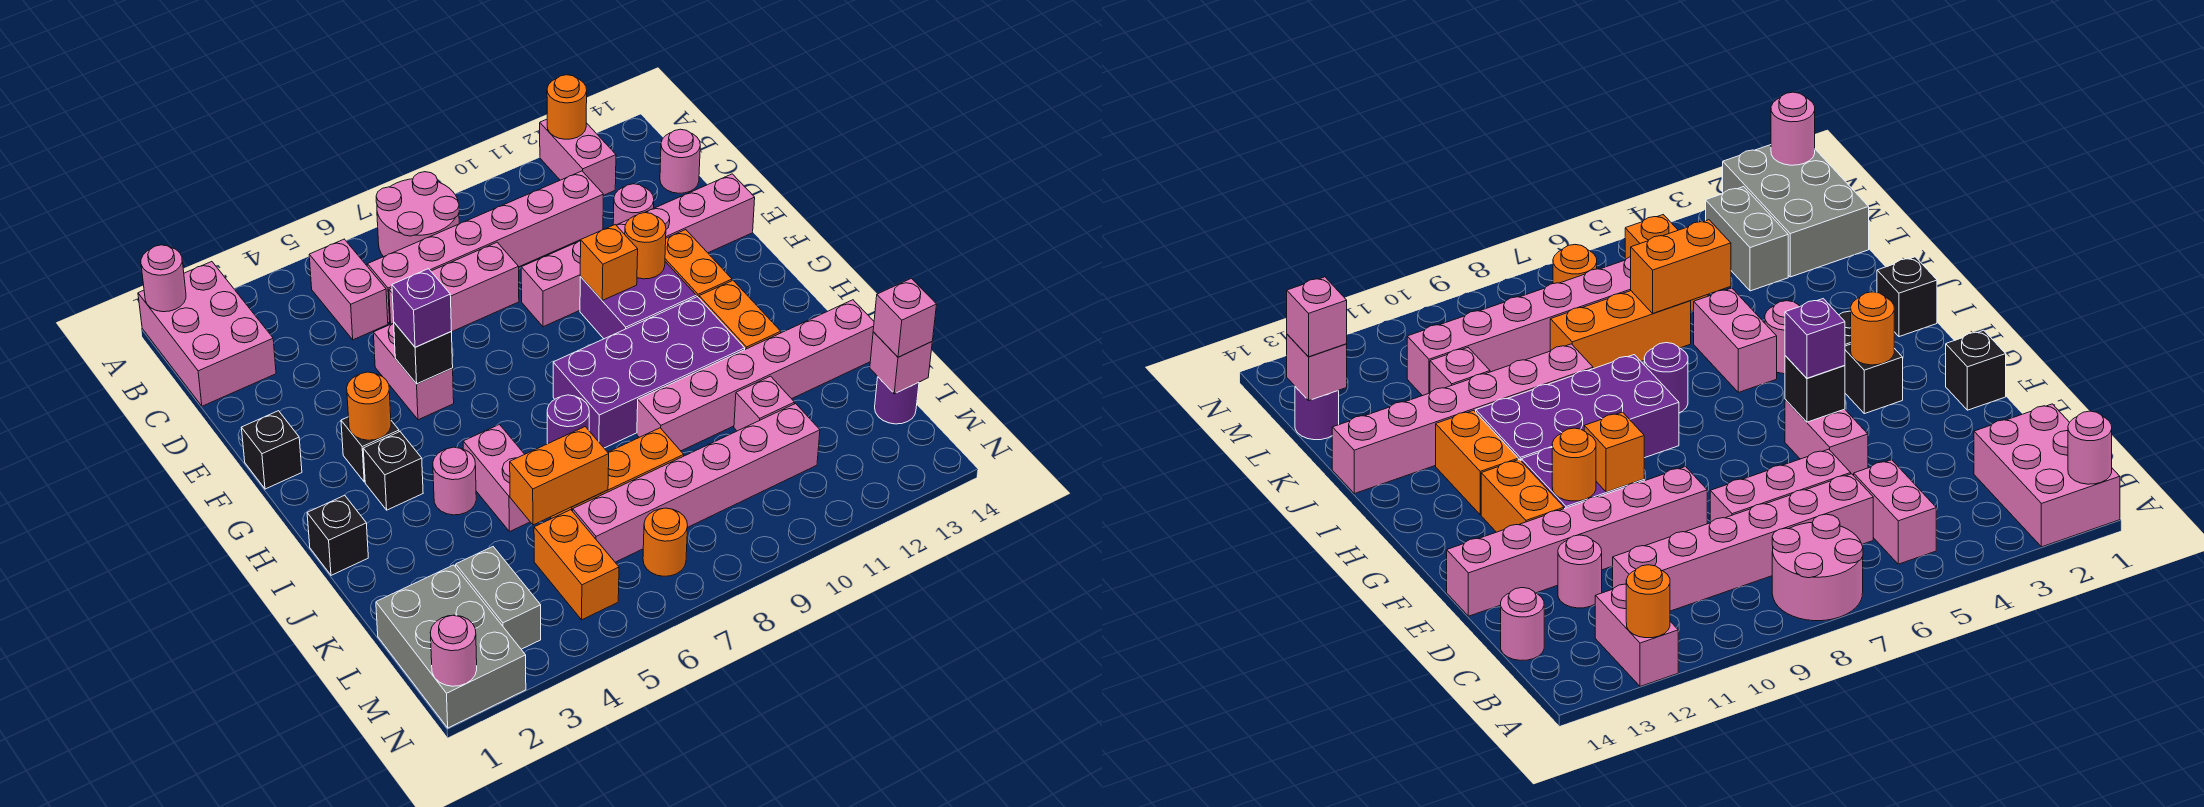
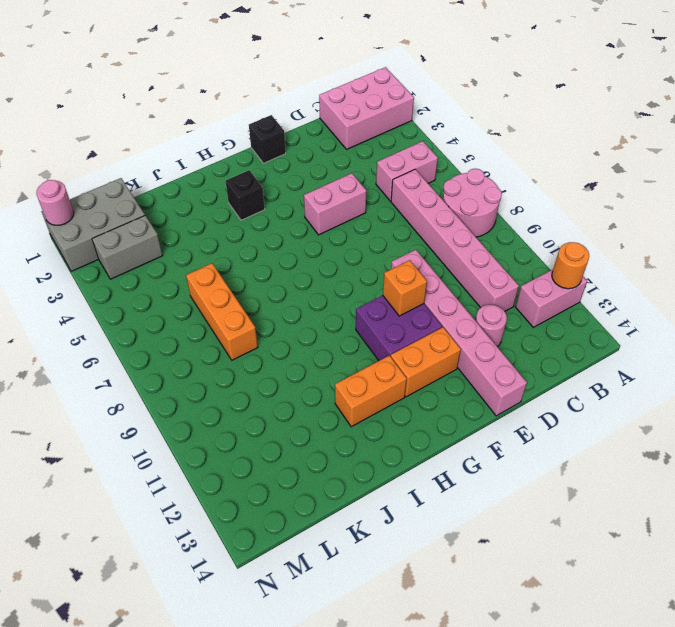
none -> pink round brick C14 level 1
none -> pink brick D6:D8 level 1
none -> black brick G3 level 1
none -> purple brick H8:I11 level 1

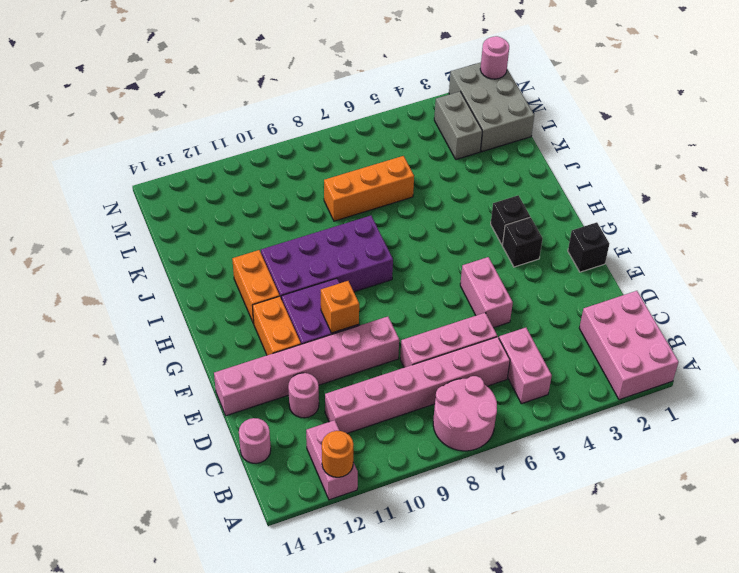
none -> black brick I1 level 1
none -> pink round brick I4 level 1
none -> pink brick I5:J5 level 1
none -> purple round brick I7 level 1

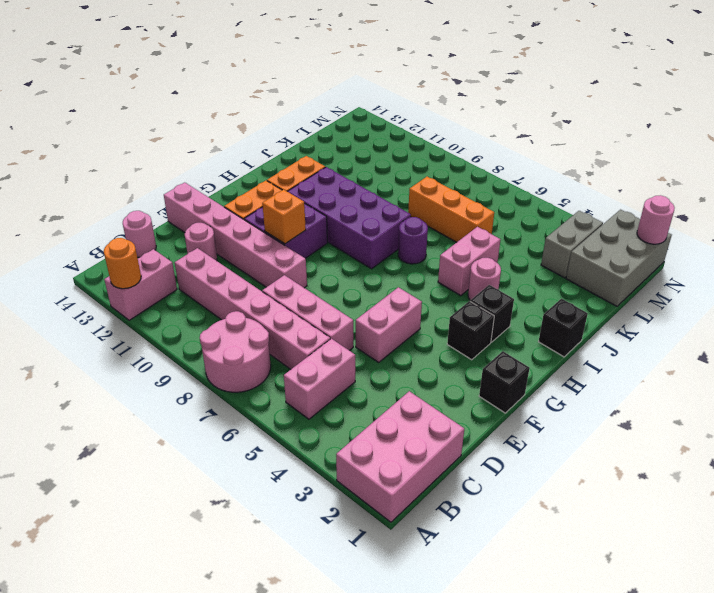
none -> pink brick J9:J14 level 1
none -> pink brick K11 level 1
none -> orange brick L5:M5 level 1
none -> pink brick L6:L11 level 1

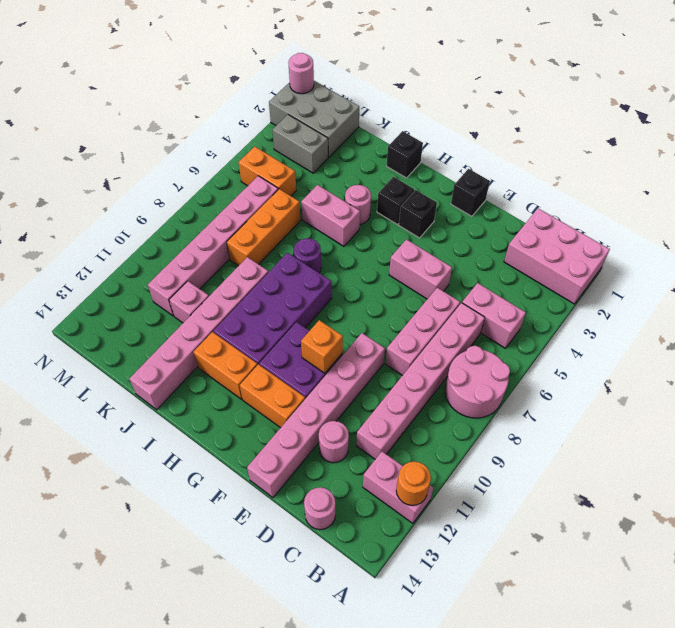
none -> purple round brick L14 level 1
none -> orange round brick M7 level 1
none -> pink round brick A1 level 2
none -> black brick F5 level 2

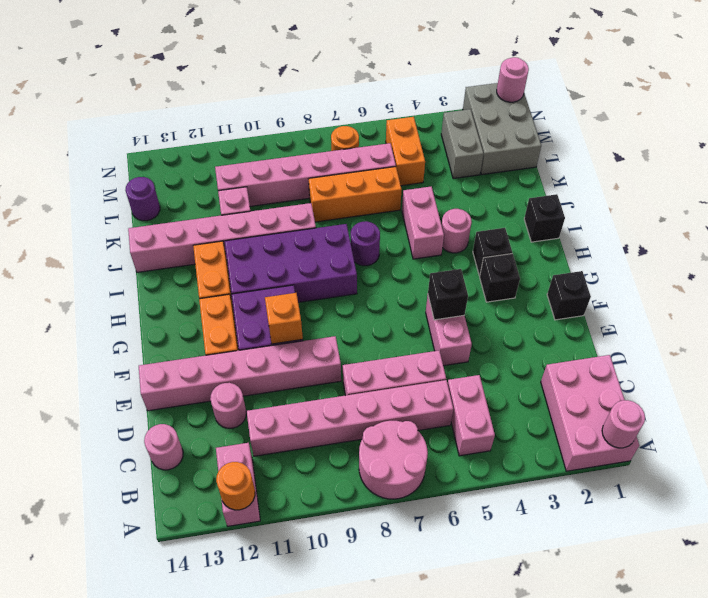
none -> orange round brick F11 level 2
none -> orange round brick G3 level 2
none -> orange brick K5:K6 level 2
none -> pink brick L14 level 2

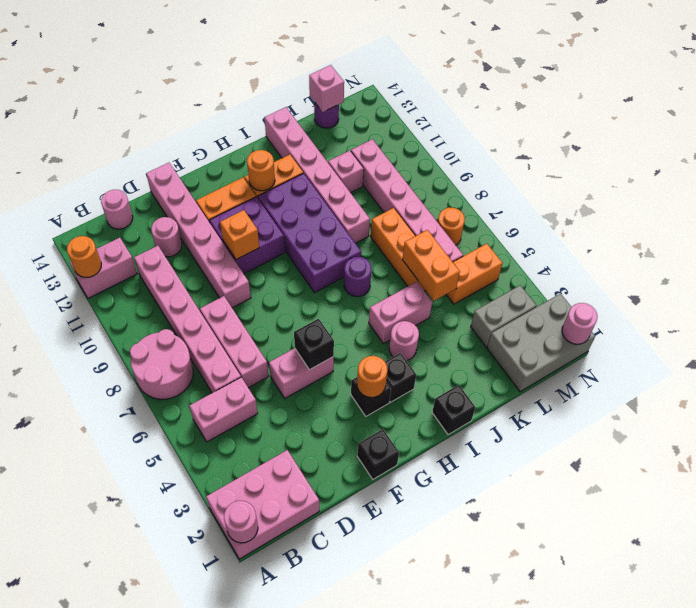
orange round brick H12 level 2 -> orange round brick F11 level 2
none -> purple brick F5 level 3
none -> pink brick L14 level 3

